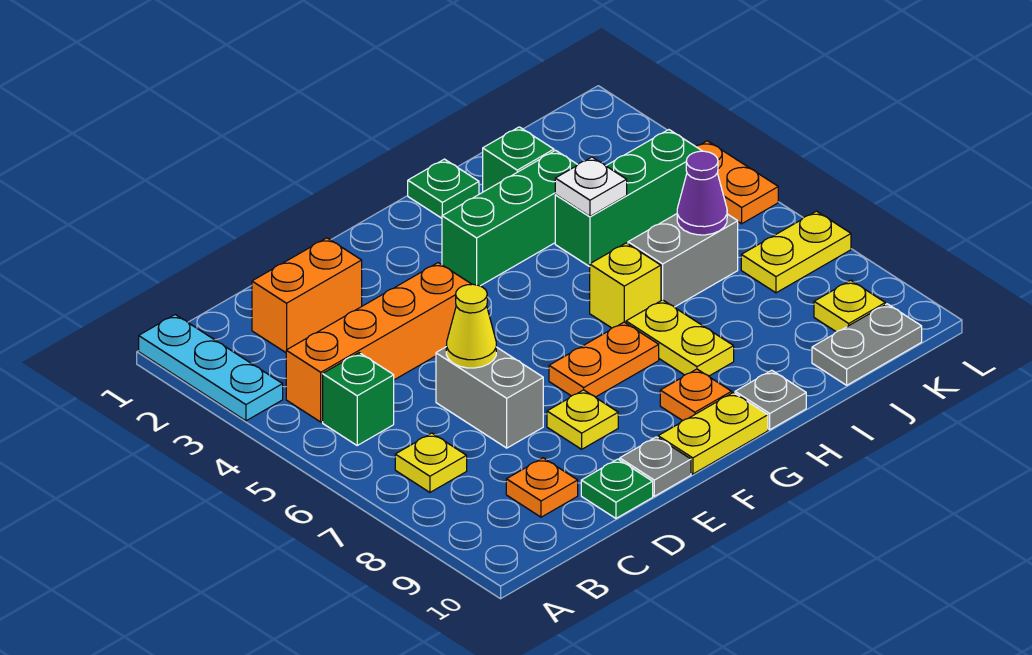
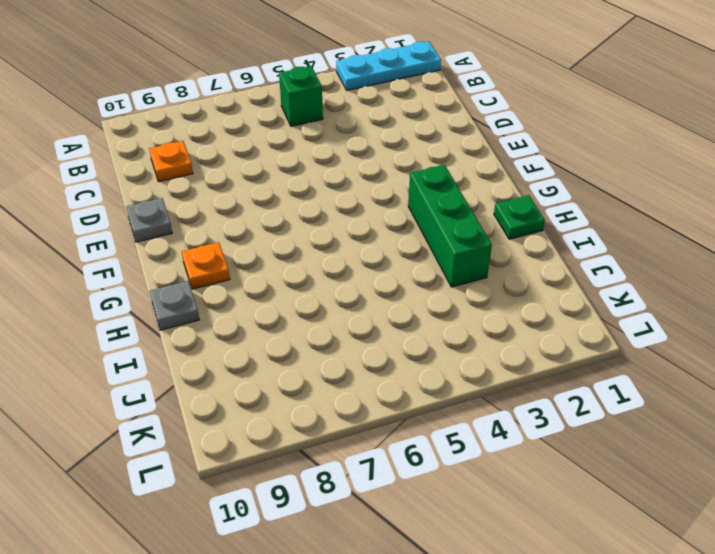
none -> orange brick B4:E4 level 1
none -> yellow plate B7 level 1
none -> orange brick C2:D2 level 1

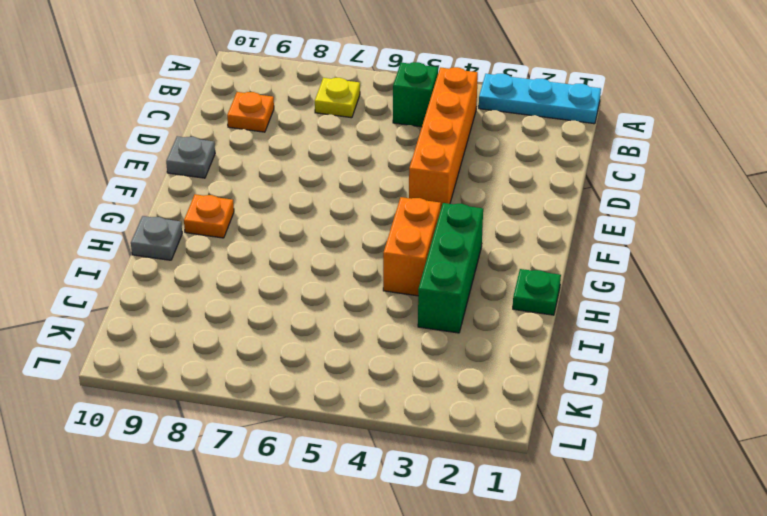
orange brick G4:H4 level 1 -> orange brick C2:D2 level 1
none -> grey brick D6:D7 level 1
none -> green plate D10 level 1
none -> yellow plate E8 level 1

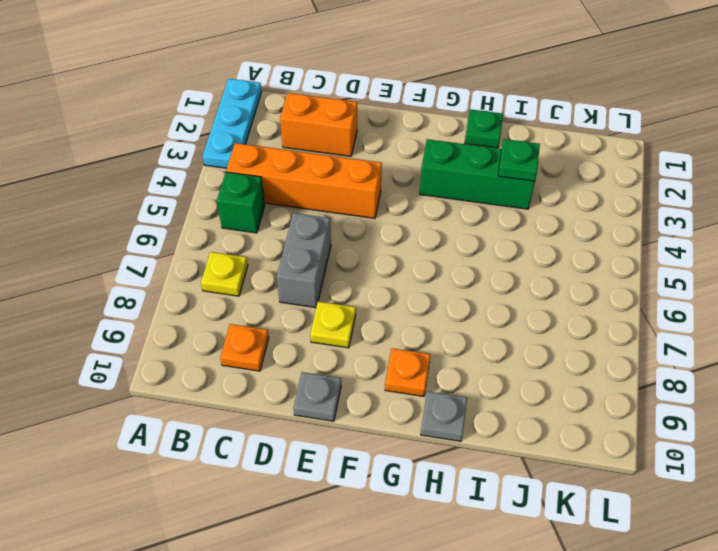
green plate I3 level 2 -> green plate D10 level 1
none -> orange plate F7:G7 level 1
none -> yellow plate F10:G10 level 1
none -> yellow brick H6 level 1

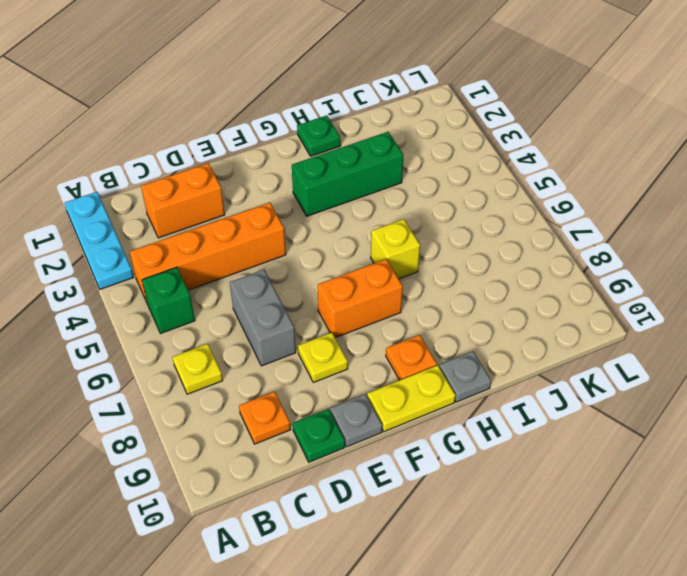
orange brick F7:G7 level 1 -> orange plate F7:G7 level 1
none -> yellow plate H7:H8 level 1
none -> green brick I2 level 1
none -> green brick I4:K4 level 1

